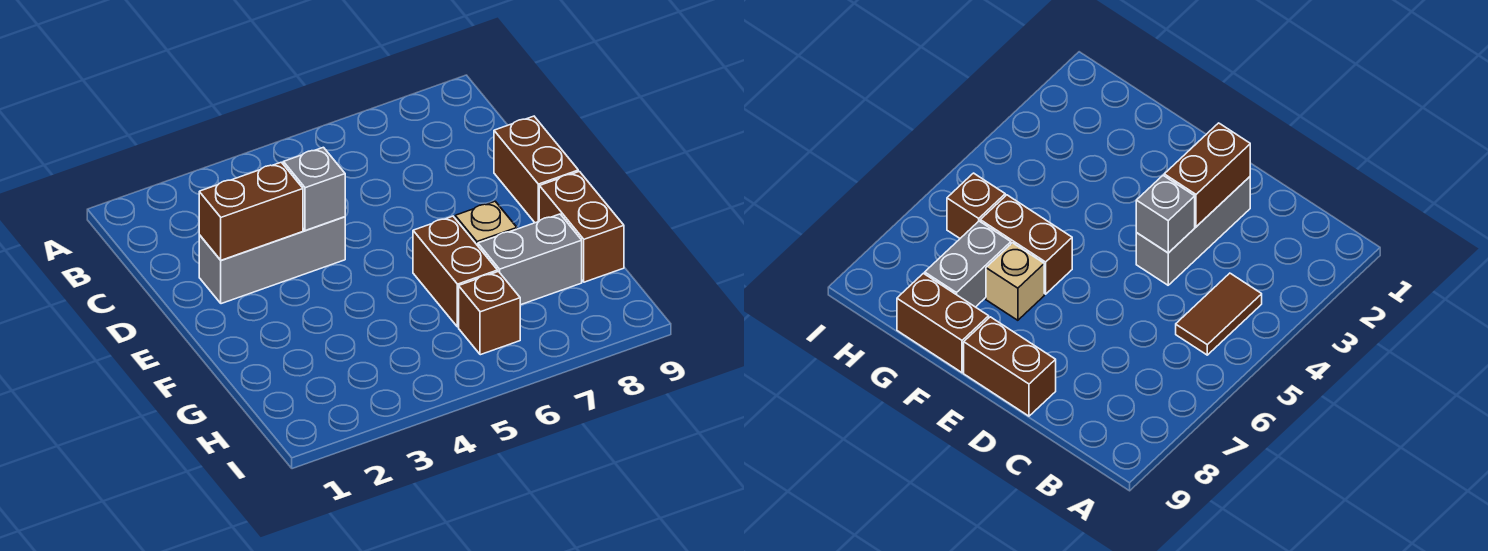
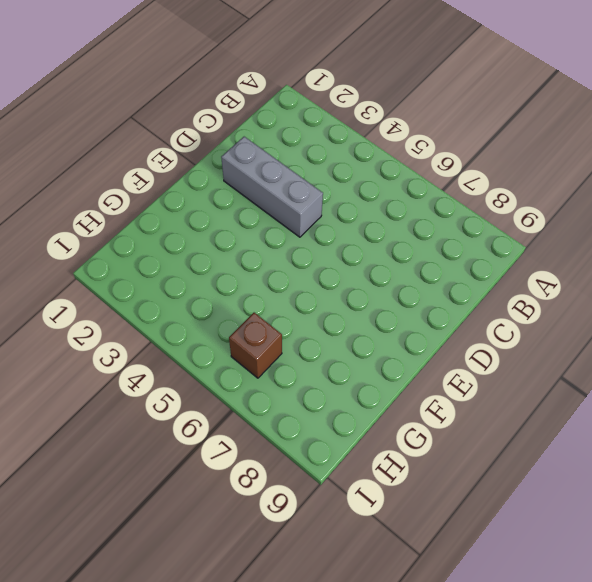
none -> brown tile B4:B5 level 1
none -> brown brick D9:E9 level 1

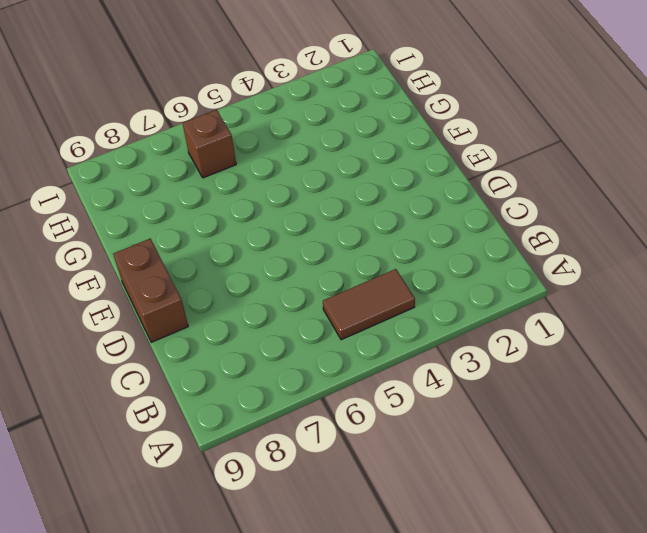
none -> grey brick D2:D4 level 1
none -> brown brick F6:G6 level 1

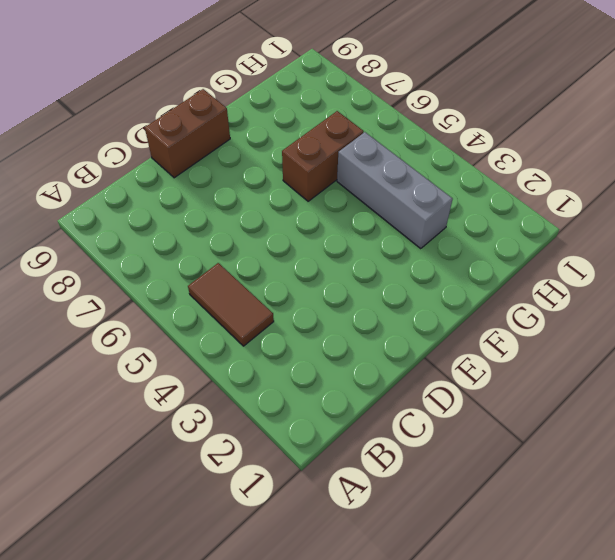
grey brick G3:G5 level 1 -> grey brick D2:D4 level 1
none -> tan brick F7 level 1
none -> brown brick F9:G9 level 1

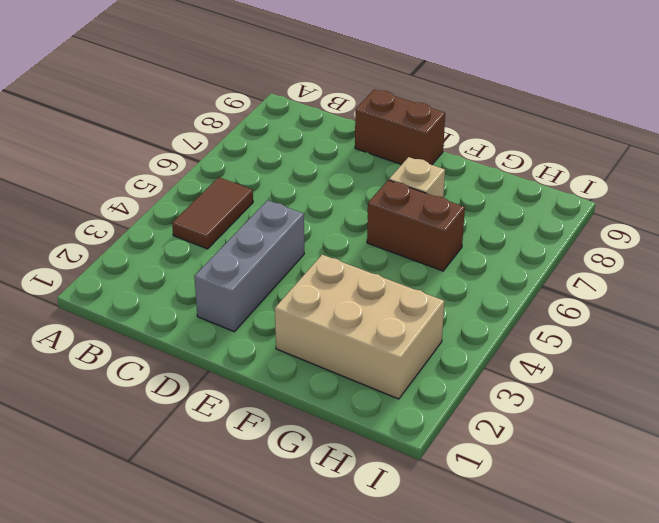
tan brick F2:H3 level 1 -> none
none -> brown brick F9:G9 level 1
none -> grey brick G7:G8 level 1

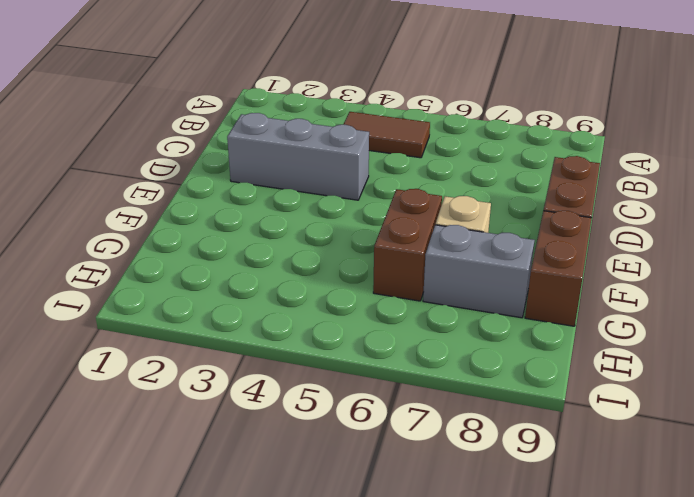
none -> brown brick H6 level 1
none -> brown brick D2:D3 level 2

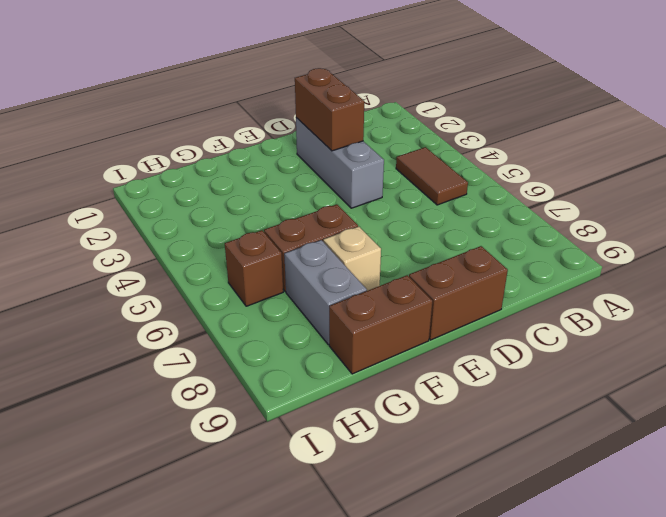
none -> grey brick D4 level 2

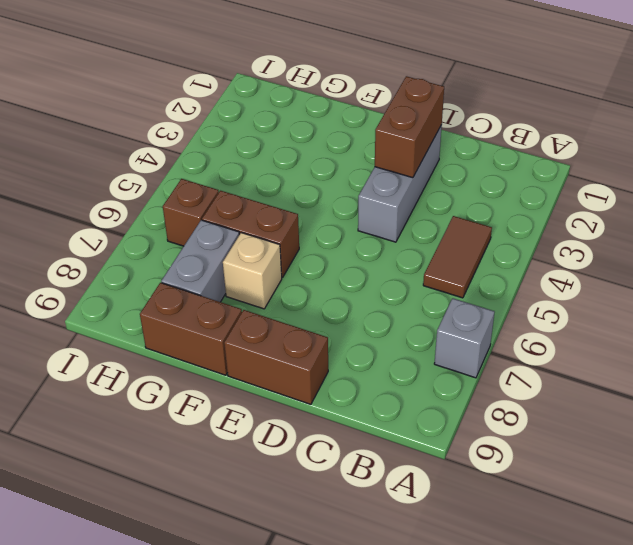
grey brick A7 level 1 -> grey brick D4 level 2

